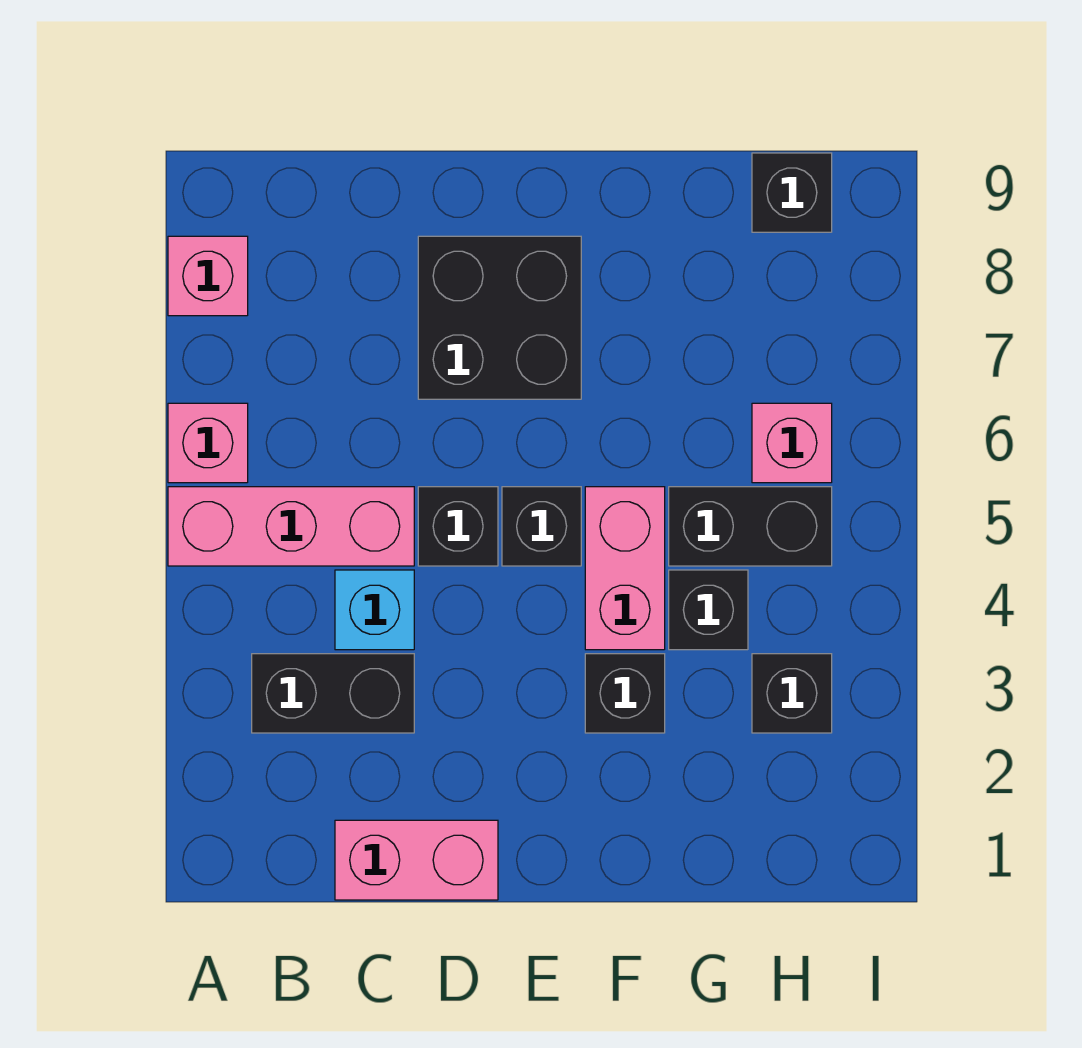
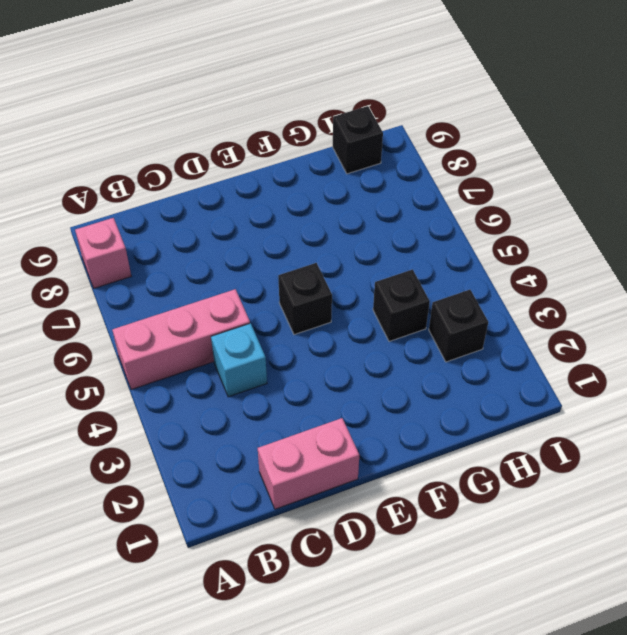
none -> pink brick A6 level 1
none -> black brick B3:C3 level 1
none -> black brick D5 level 1

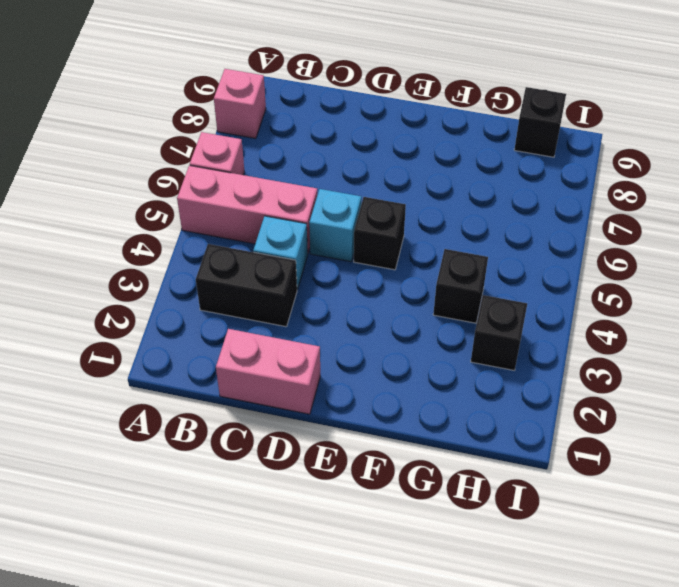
cyan brick D5 level 1 -> black brick D5 level 1
none -> black brick D7:E8 level 1
none -> black brick F3 level 1
none -> pink brick F4:F5 level 1

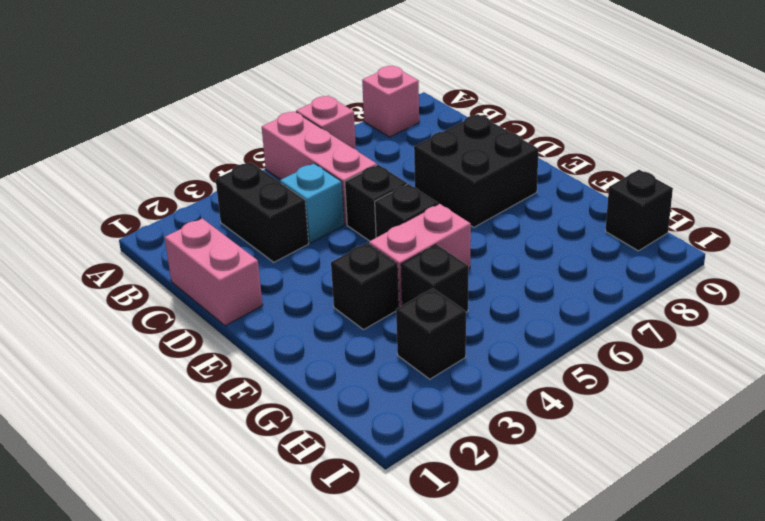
none -> black brick G5:H5 level 1
none -> pink brick H6 level 1

